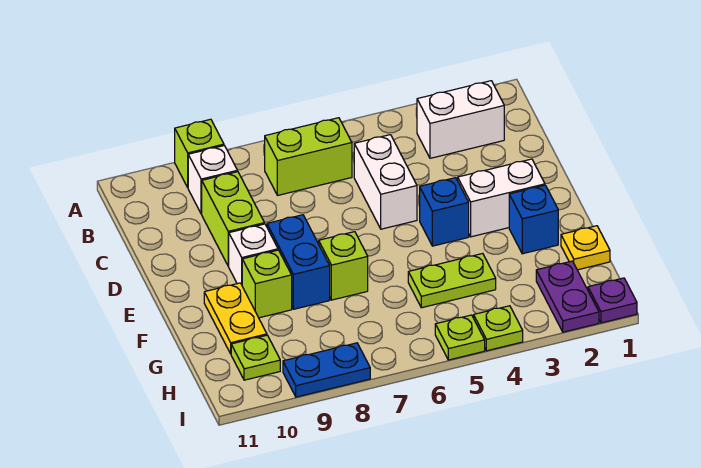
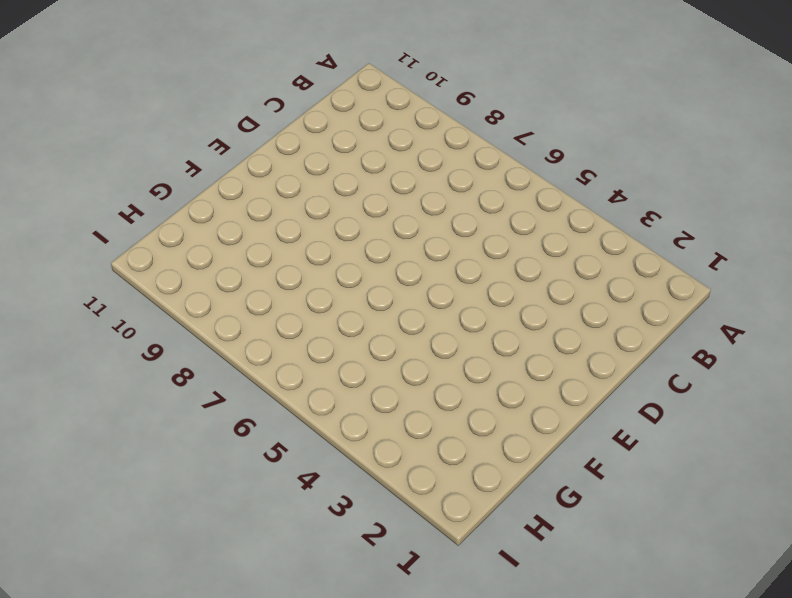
none -> lime brick A9 level 1
none -> white brick B2:B3 level 1
none -> lime brick B6:B7 level 1

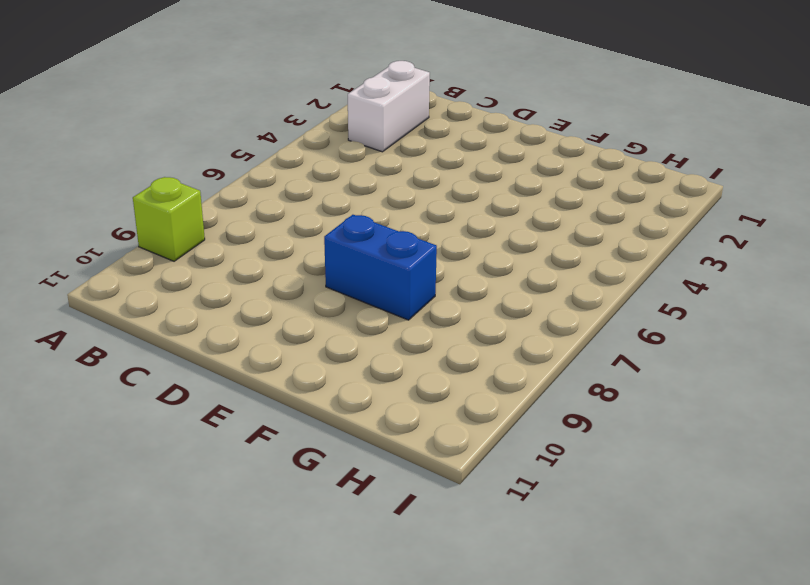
none -> lime brick B6:B7 level 1
none -> white brick B9 level 1
none -> white brick C5:D5 level 1

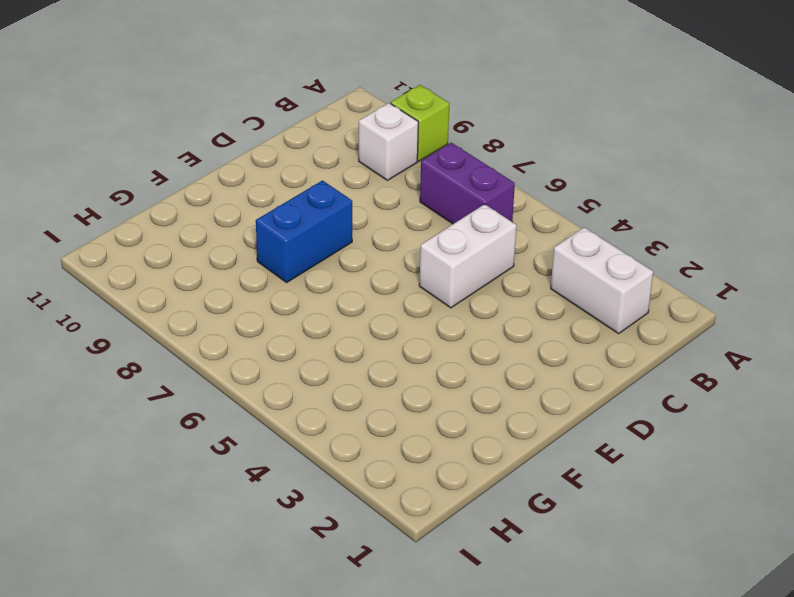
purple brick B6:B7 level 1 -> lime brick B6:B7 level 1
none -> lime brick C9:D9 level 1
none -> white brick E2:E3 level 1
none -> blue brick E4 level 1

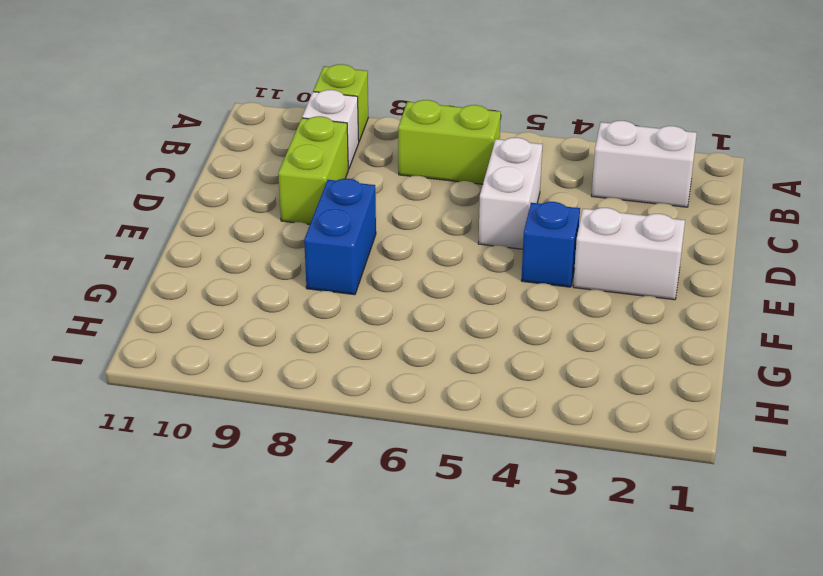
none -> white brick E9 level 1
none -> blue brick F2 level 1
none -> lime brick F7 level 1

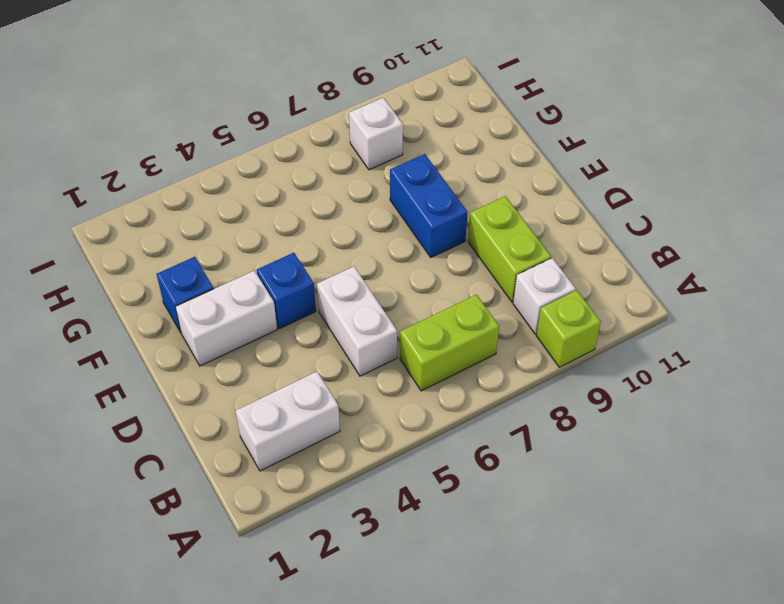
white brick H8 level 1 -> white brick E9 level 1
none -> lime brick F7 level 1
none -> lime brick F9 level 1
none -> yellow plate F10:G10 level 1

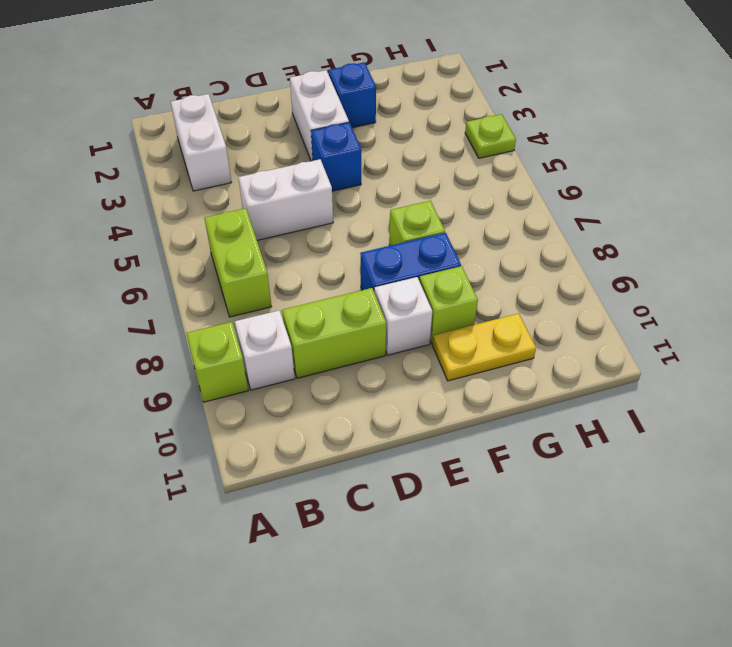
none -> yellow plate G1 level 1
none -> lime plate G4:G5 level 1
none -> purple plate H2:I2 level 1

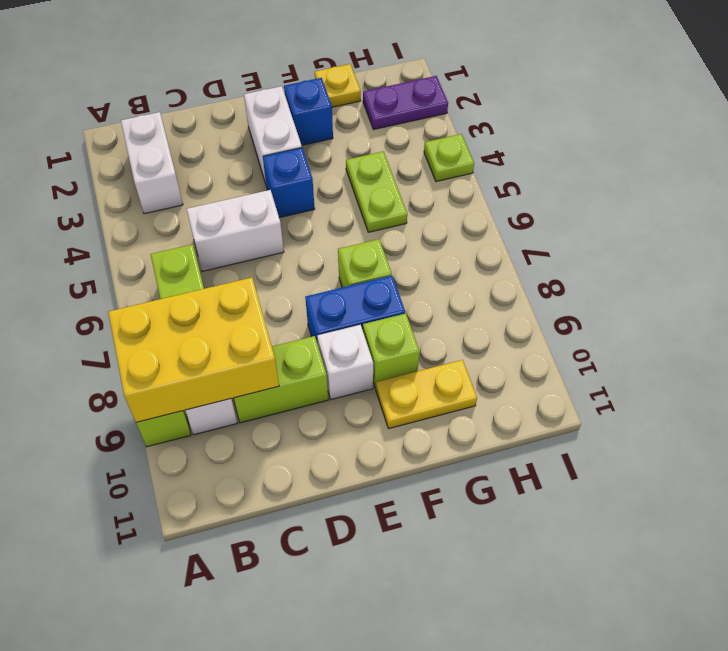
yellow brick A8:C9 level 2 -> none
none -> lime plate H10 level 1
none -> purple plate I1 level 1
none -> lime plate I5 level 1

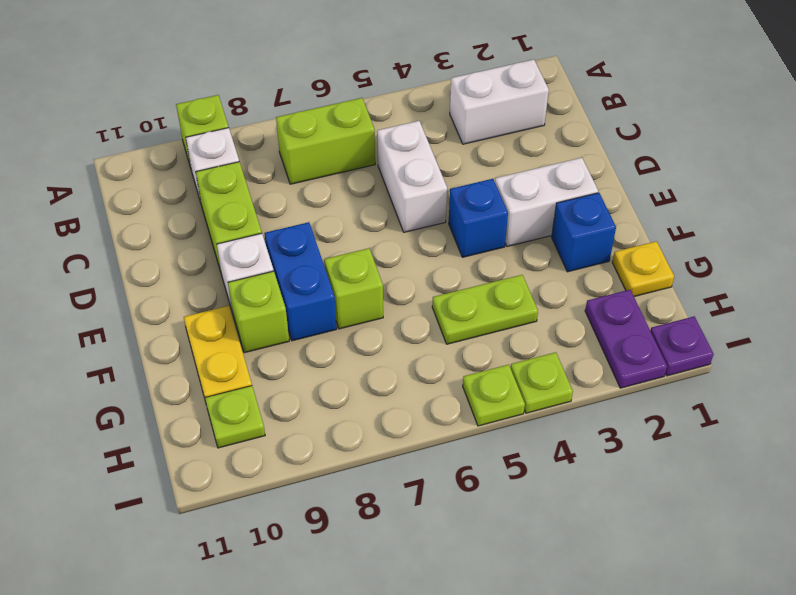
none -> blue plate I8:I9 level 1

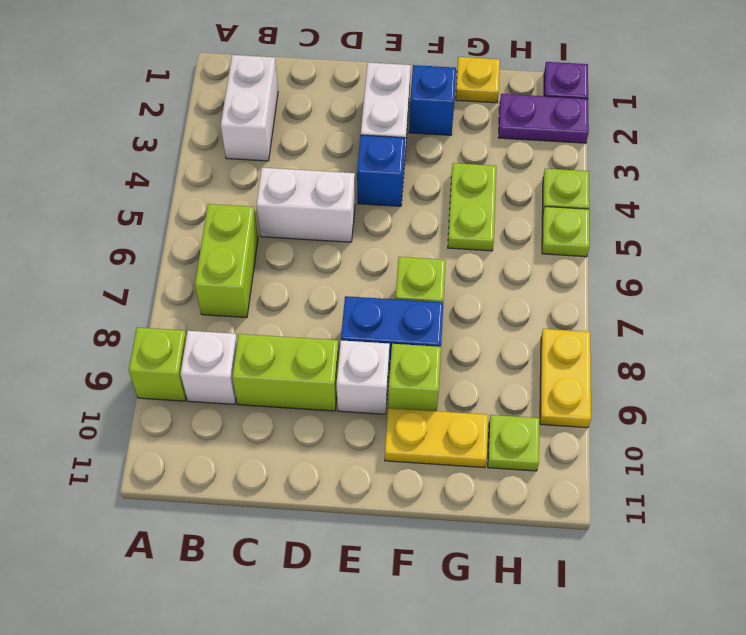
yellow plate I8:I9 level 1 -> blue plate I8:I9 level 1

